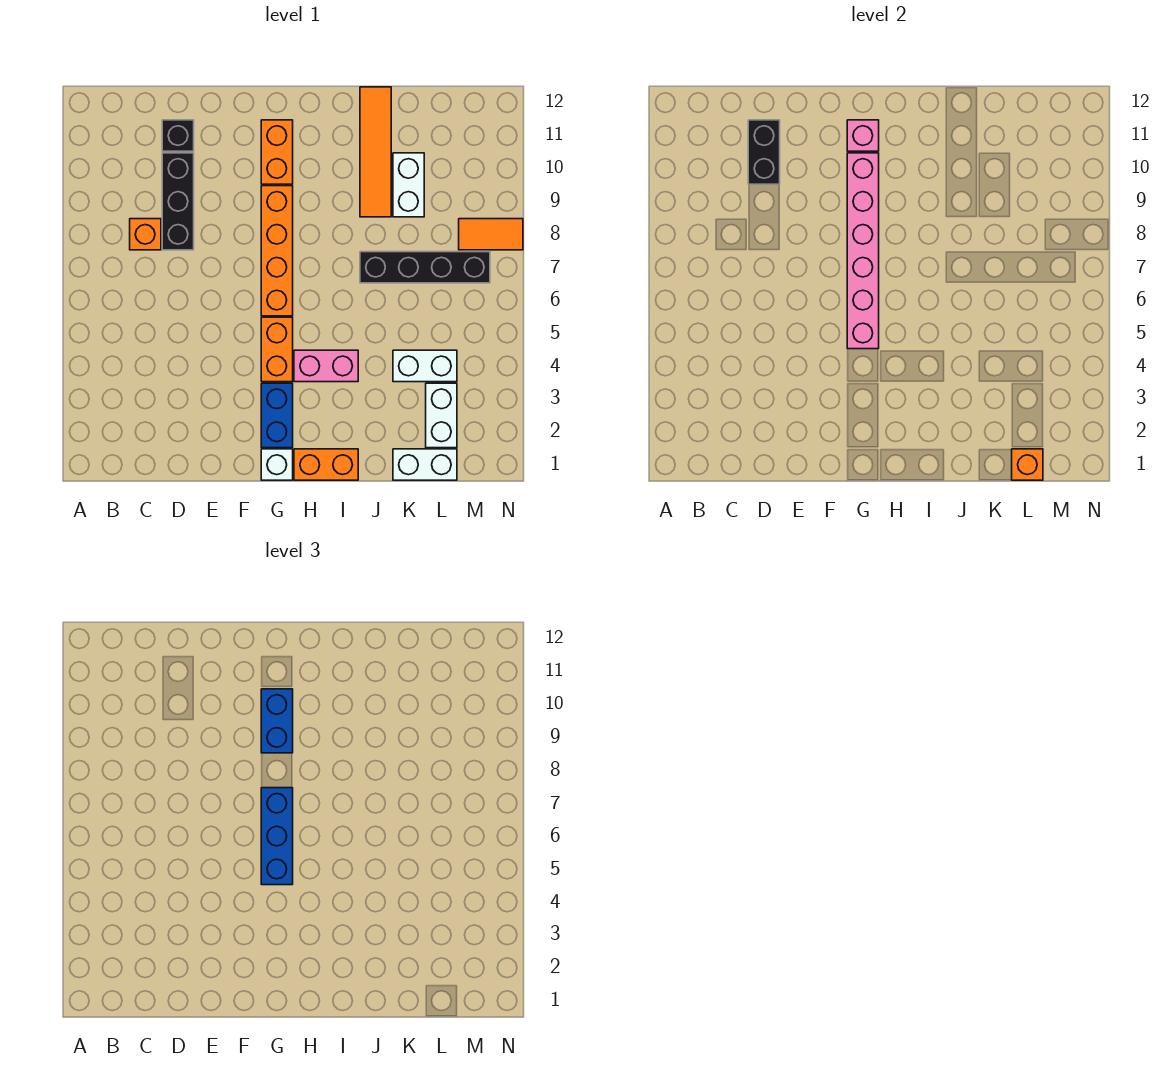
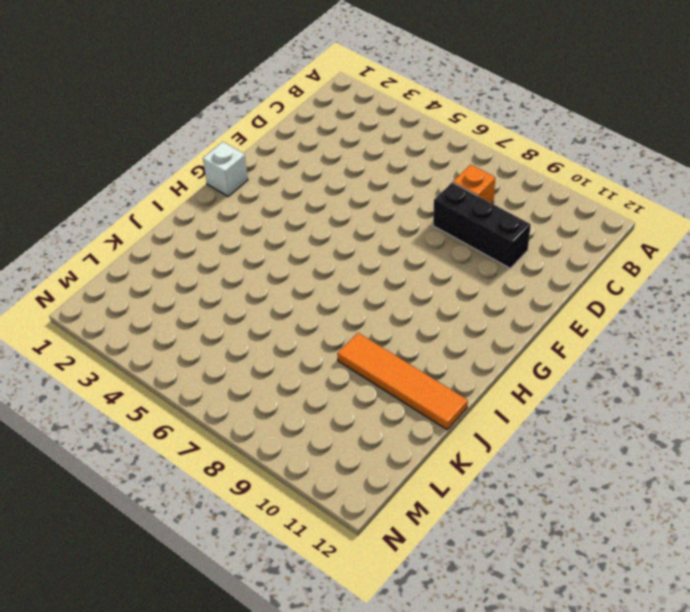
none -> black brick D11 level 1
none -> blue brick G2:G3 level 1
none -> orange brick G4:G5 level 1

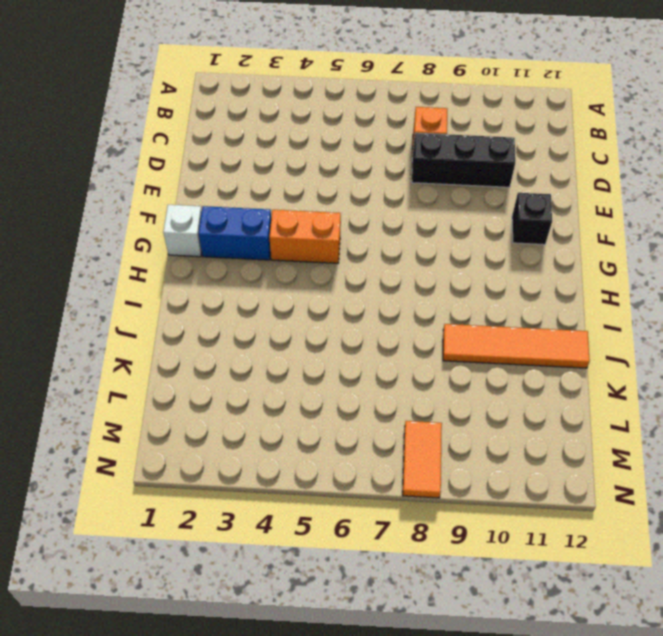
black brick F11 level 1 -> black brick D11 level 1
none -> orange brick G6:G9 level 1
none -> orange brick G10:G11 level 1
none -> orange brick H1:I1 level 1

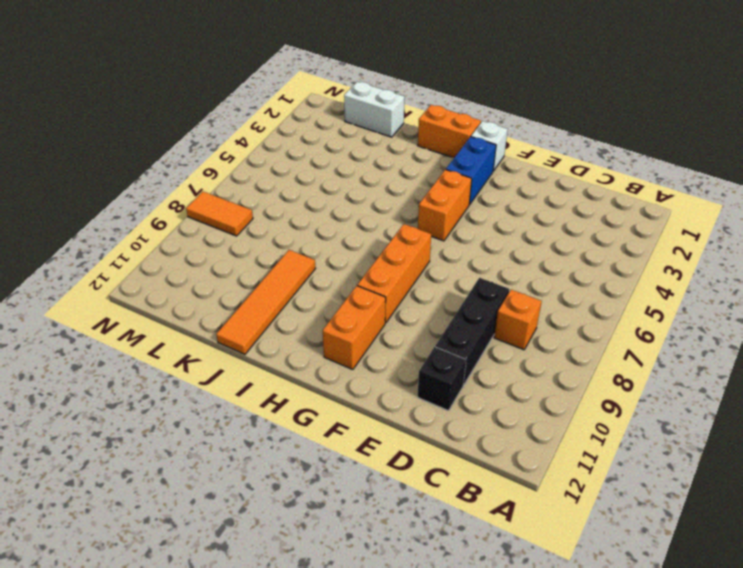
orange brick G7:G9 level 1 -> orange brick G6:G9 level 1
none -> pink brick H4:I4 level 1
none -> black brick J7:M7 level 1
none -> white brick K4:L4 level 1

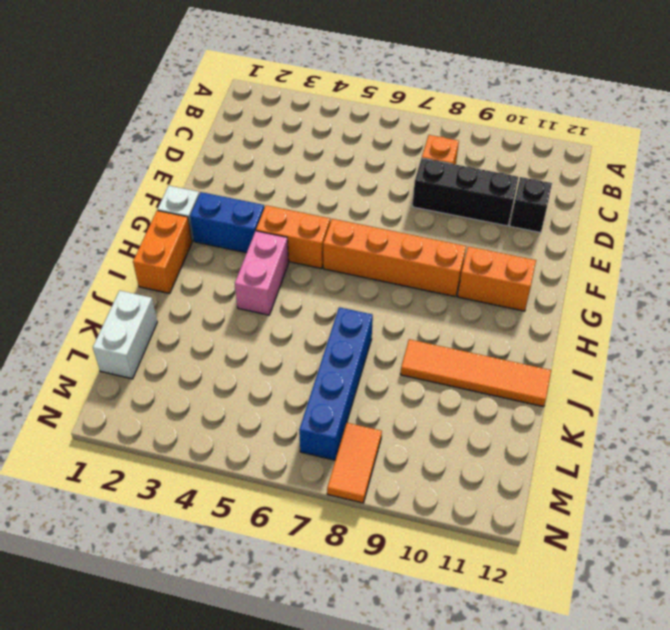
blue brick J7:M7 level 1 -> black brick J7:M7 level 1
none -> white brick K4:L4 level 1
none -> white brick K9:K10 level 1
none -> white brick L2:L3 level 1

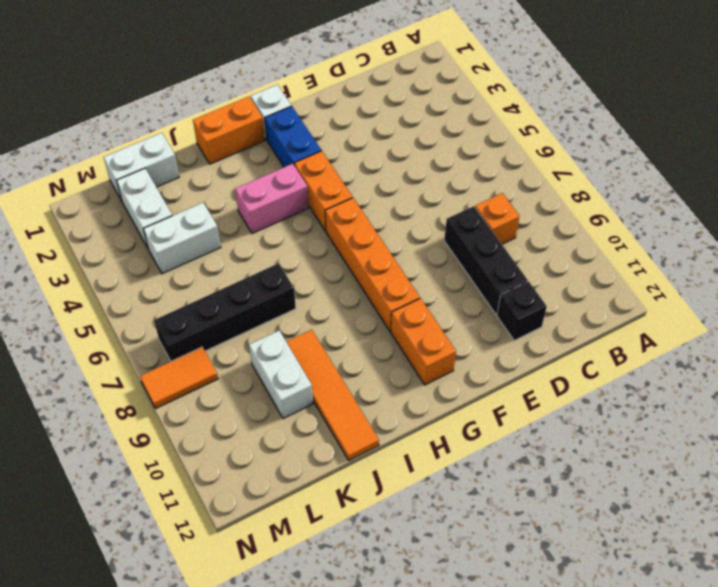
none -> black brick D10:D11 level 2
none -> pink brick G5:G10 level 2
none -> pink brick G11 level 2

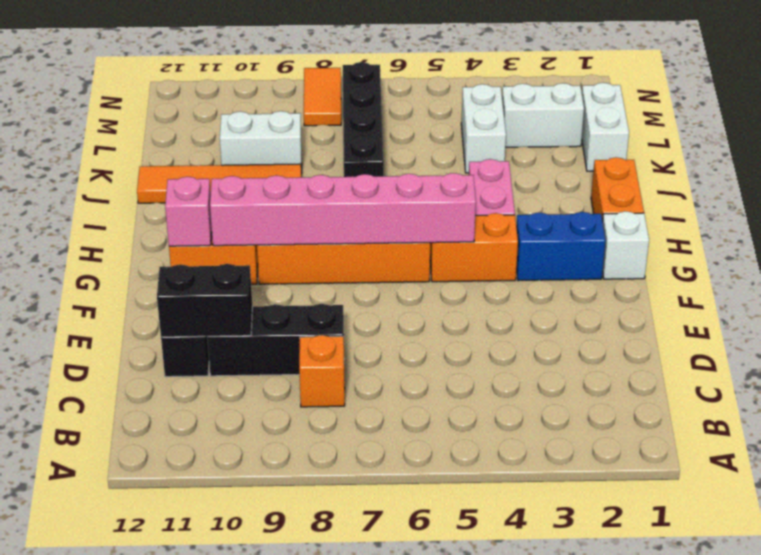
none -> orange brick L1 level 2
none -> blue brick G5:G7 level 3
none -> blue brick G9:G10 level 3

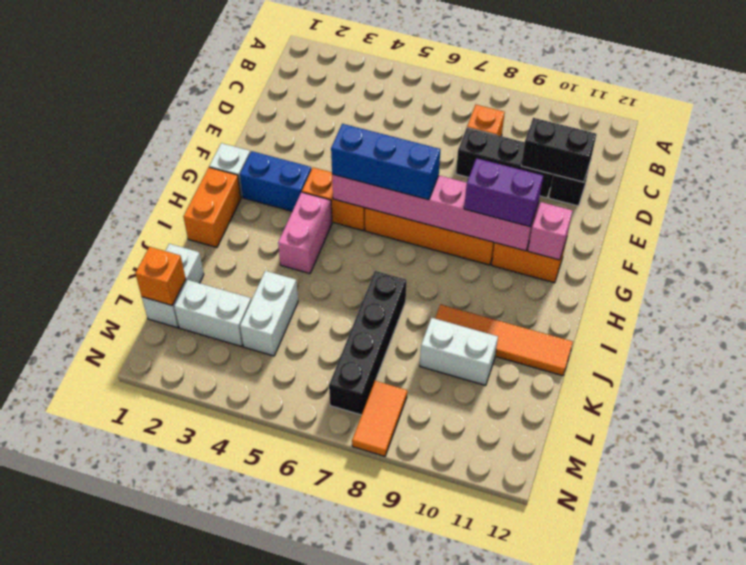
purple brick G9:G10 level 3 -> blue brick G9:G10 level 3

